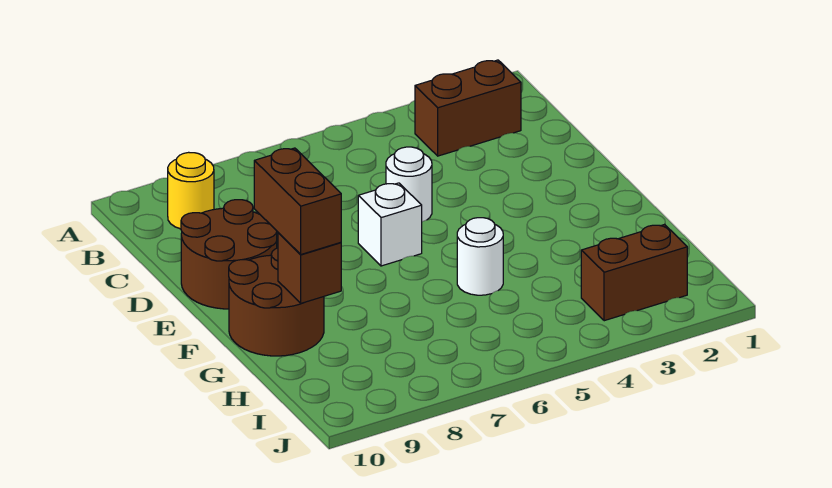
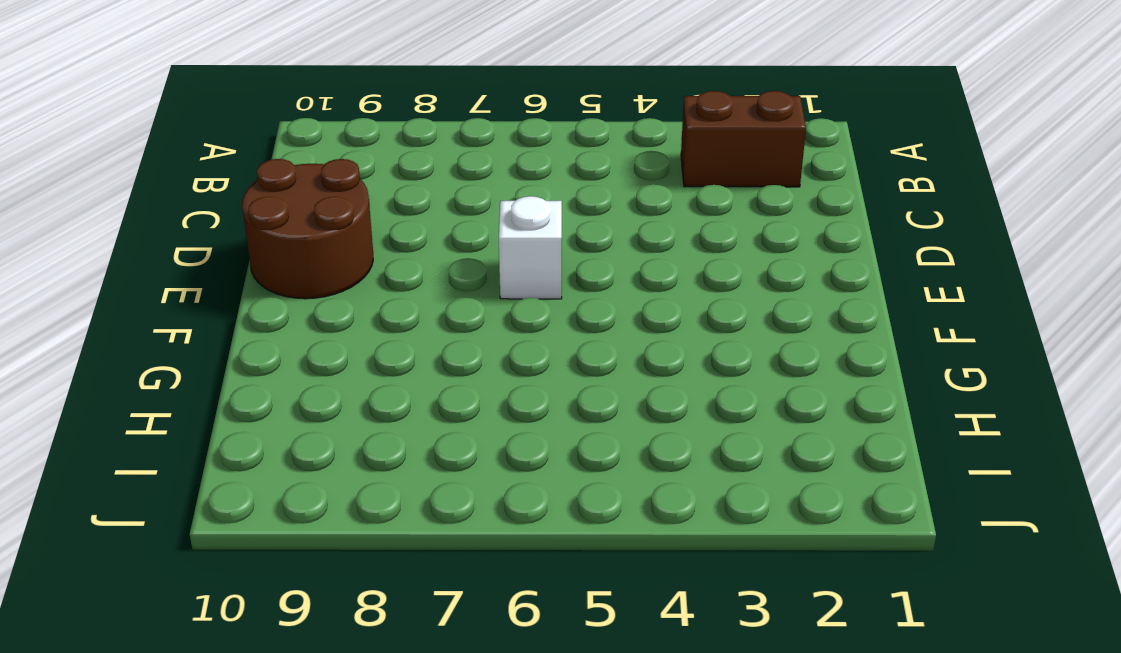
none -> yellow round brick B9 level 1
none -> white round brick D5 level 1

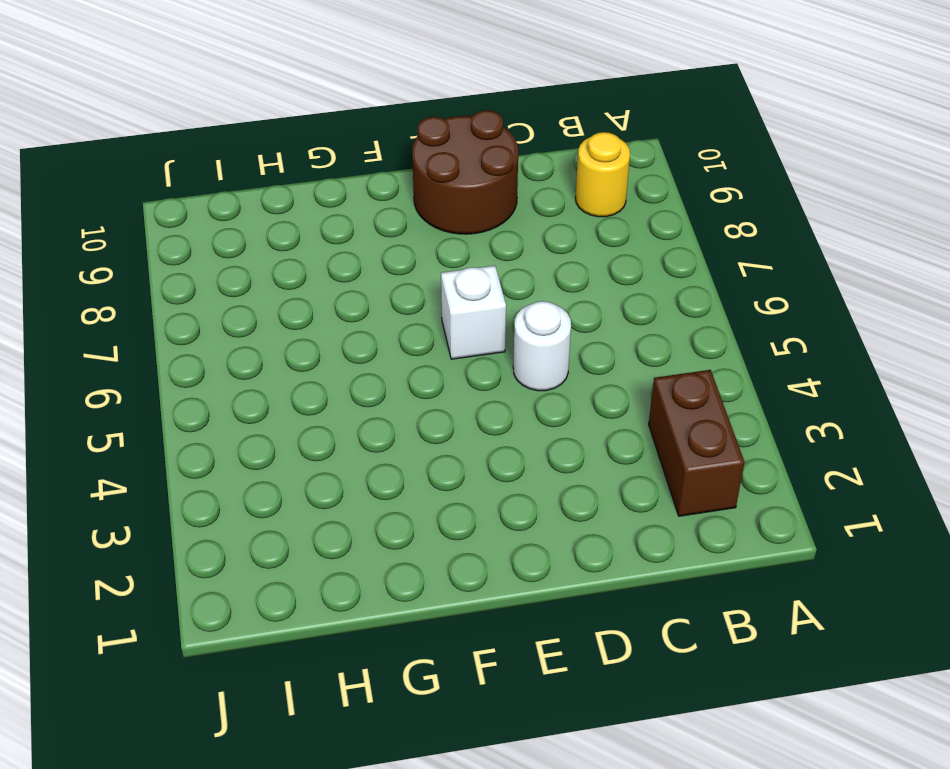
none -> brown round brick F9:G10 level 1
none -> white round brick G5 level 1

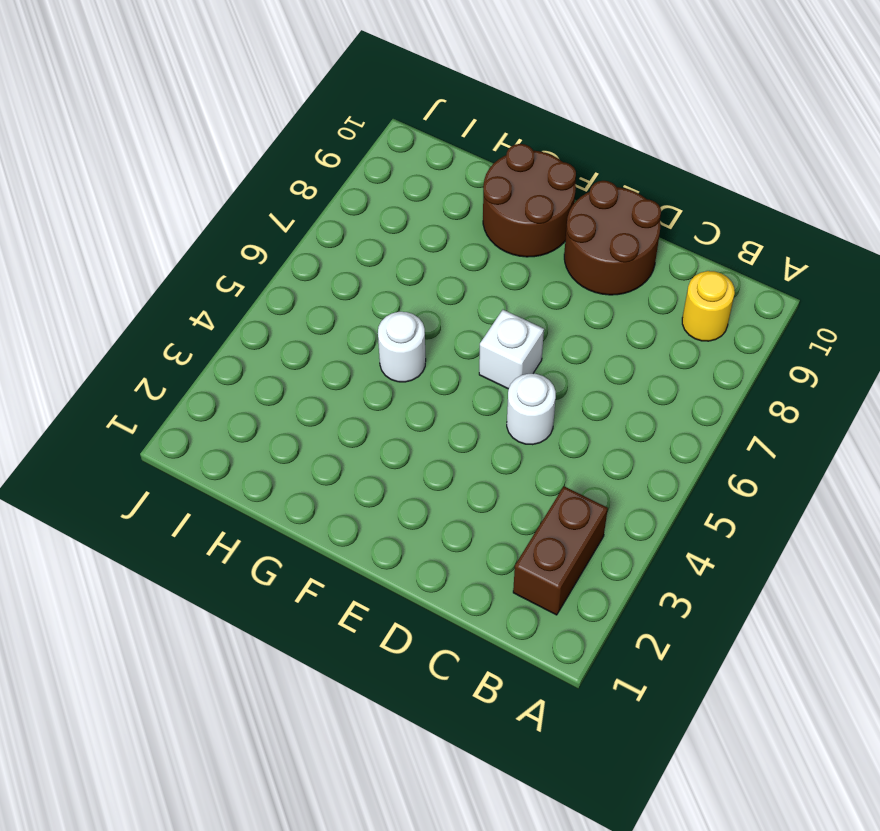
none -> brown brick I2:I3 level 1
none -> brown brick G9 level 2

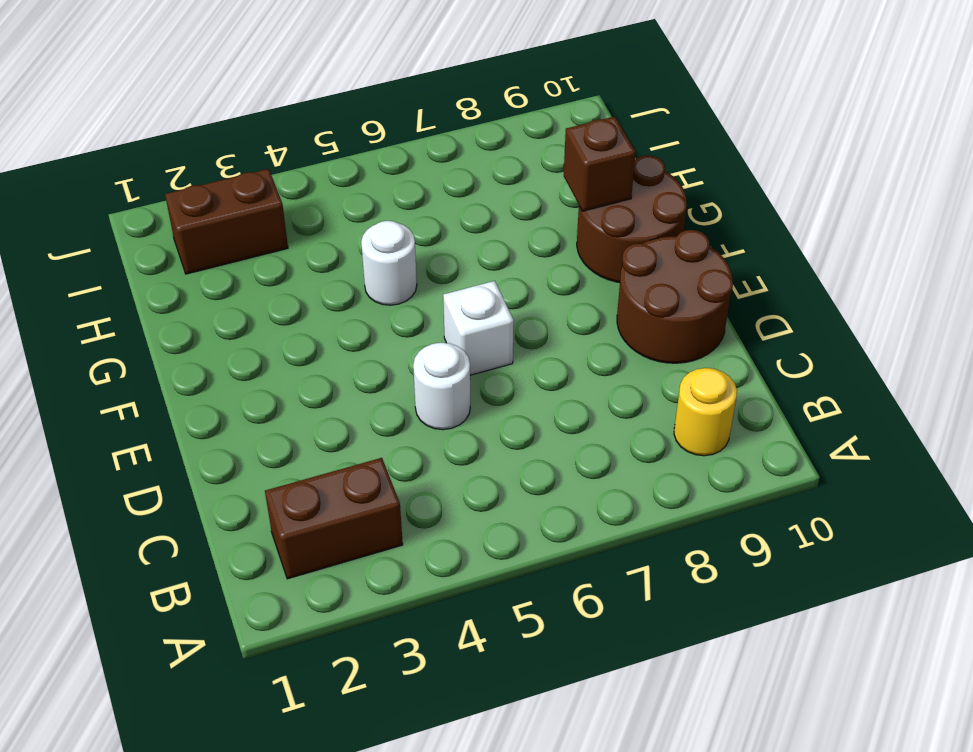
none -> brown brick F9:G9 level 3

